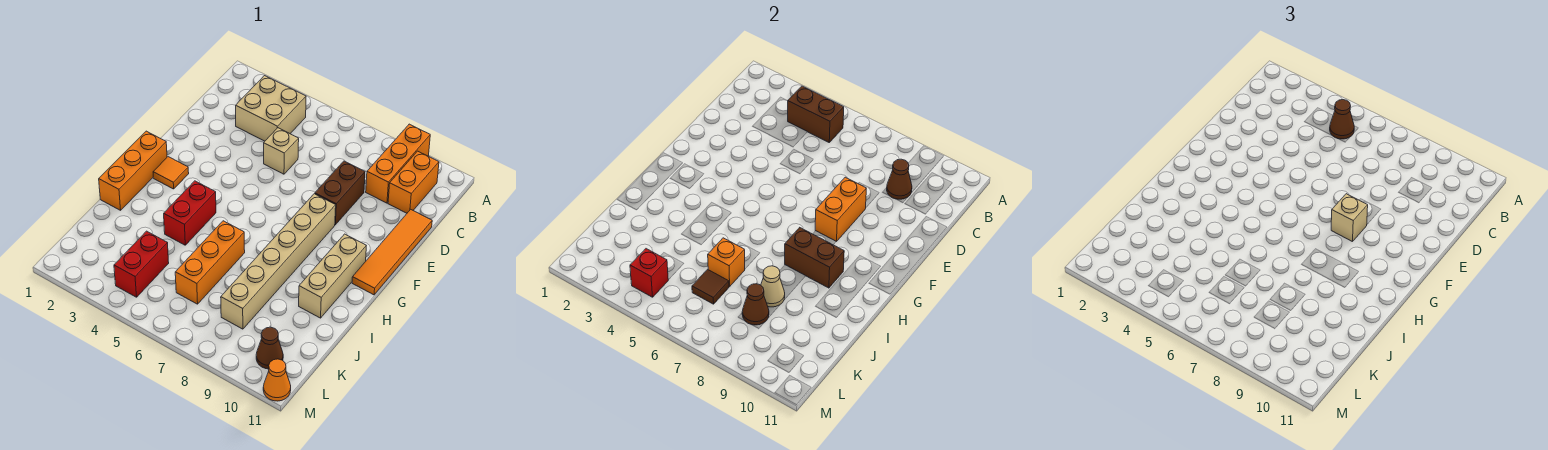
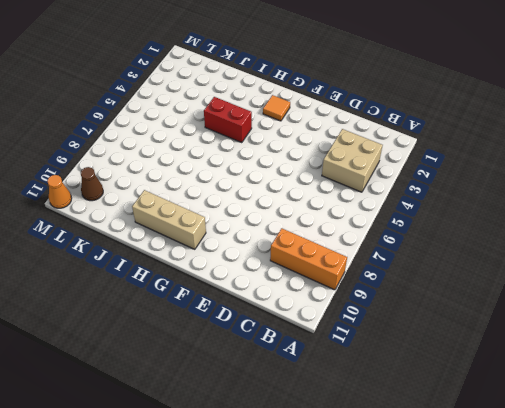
none -> orange brick B10:C10 level 1
none -> tan brick D5 level 1
none -> brown brick D8:E8 level 1

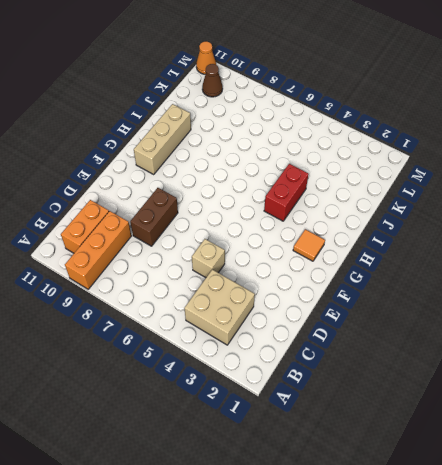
none -> orange tile D11:G11 level 1
none -> tan brick F8:K8 level 1
none -> orange brick G1:I1 level 1

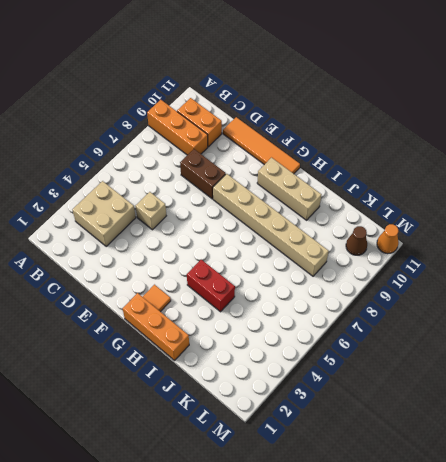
none -> orange brick I6:K6 level 1
none -> red brick K4:L4 level 1
none -> brown brick B4:B5 level 2

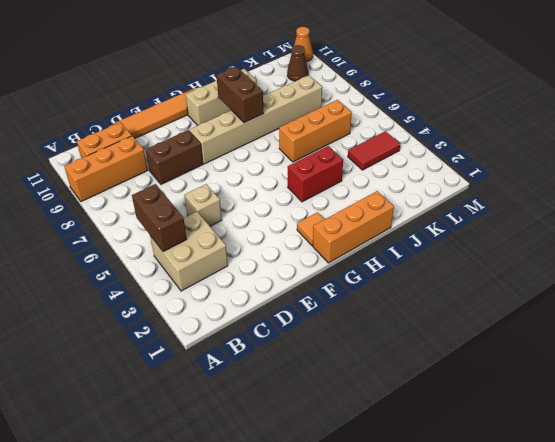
red tile K4:L4 level 1 -> red brick K4:L4 level 1
none -> brown cone C9 level 2
none -> orange brick E8:F8 level 2
none -> orange brick J6 level 2

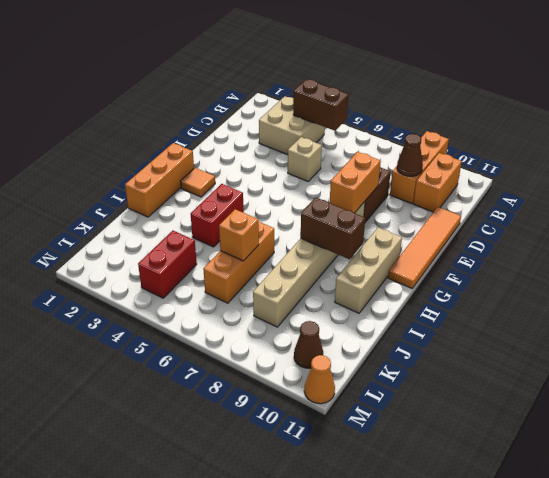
none -> tan cone J8 level 2
none -> brown tile K6 level 2
none -> brown cone K8 level 2

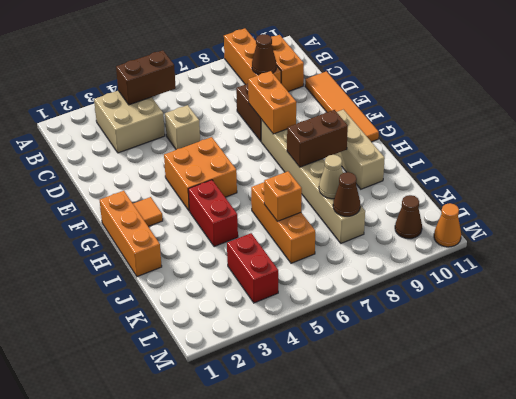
orange brick F4:G5 level 1 -> none
none -> brown tile K6 level 2
none -> red brick L4 level 2
none -> brown cone B5 level 3

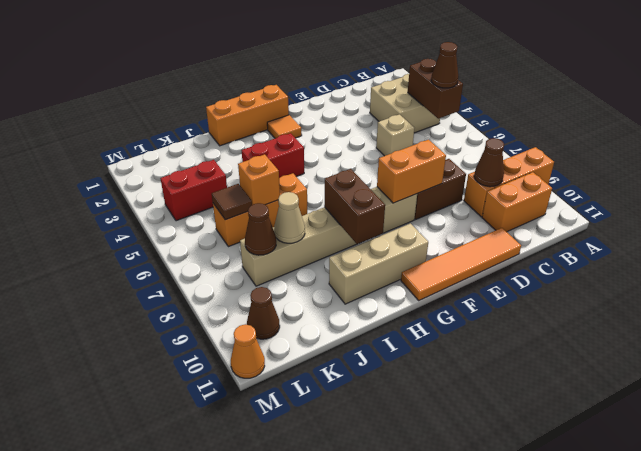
none -> red brick L4 level 2
none -> tan brick F8 level 3

